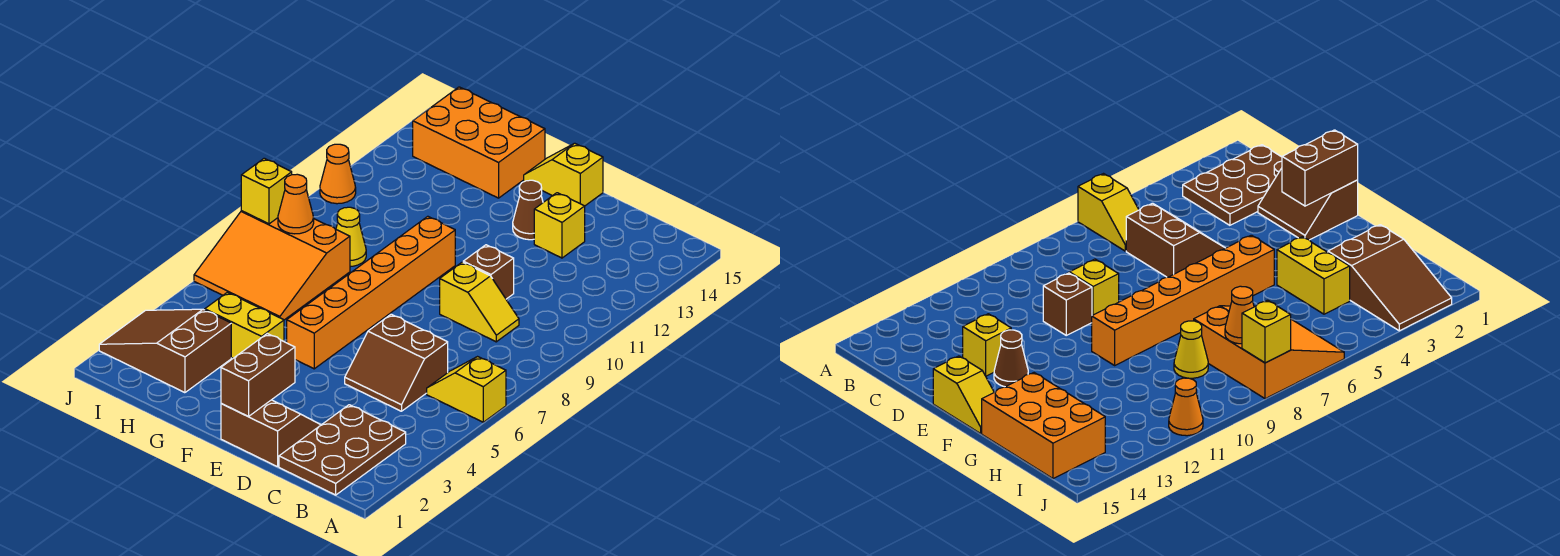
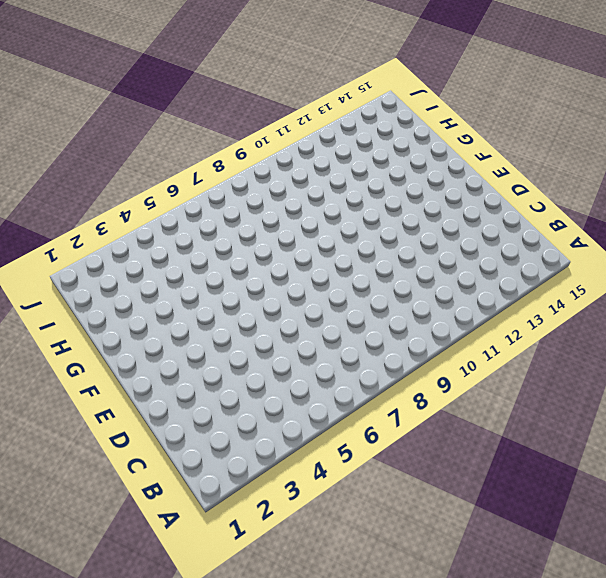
none -> yellow slope A6:B6 level 1 top A
none -> brown plate B1:C3 level 1
none -> brown slope C5:D6 level 1 top 6

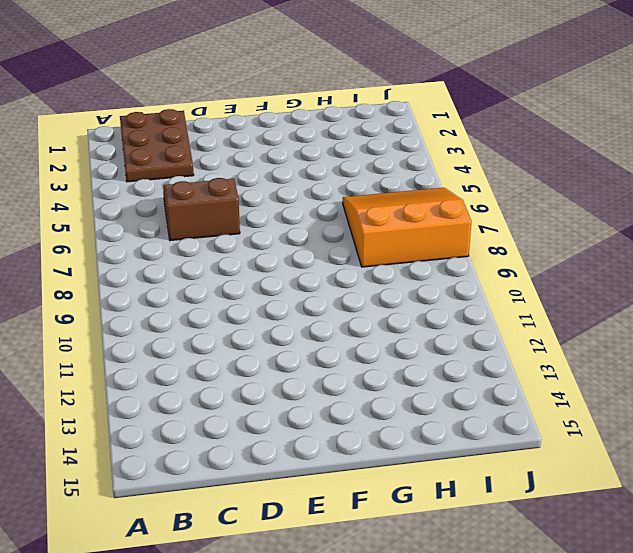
none -> yellow slope A6:B6 level 1 top A
none -> yellow slope C9:D9 level 1 top D
none -> brown slope D1:E2 level 1 top 1

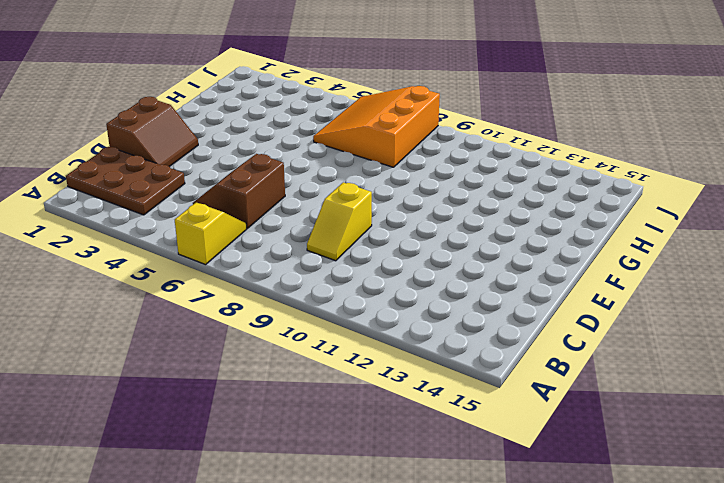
none -> brown brick D10 level 1
none -> yellow brick D13 level 1
none -> brown cone E13 level 1

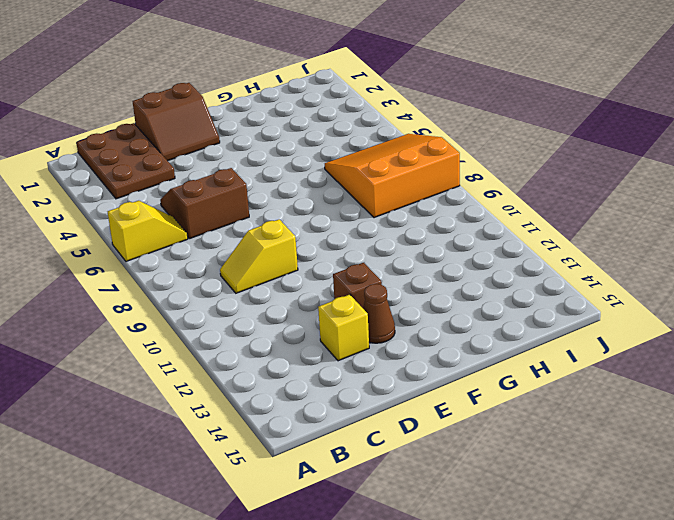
brown brick E12 level 1 -> brown brick D10 level 1
none -> yellow slope E15:F15 level 1 top E
none -> orange brick F5:F10 level 1
none -> yellow brick G4:H4 level 1

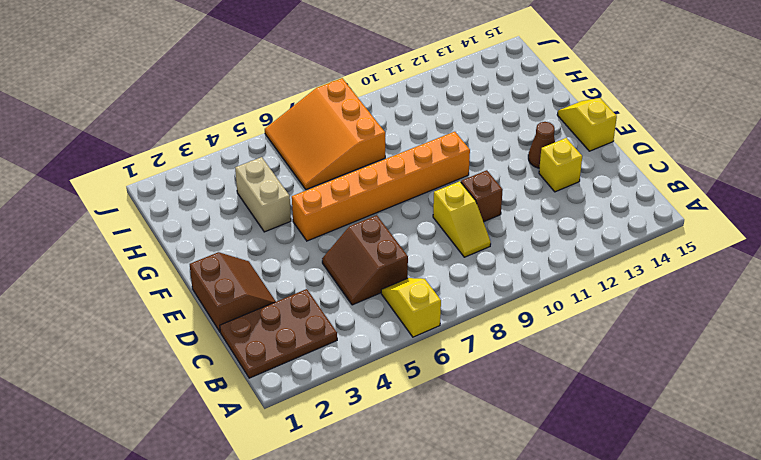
tan brick G4:H4 level 1 -> yellow brick G4:H4 level 1
none -> orange brick G14:I15 level 1
none -> brown slope H2:J3 level 1 top H
none -> yellow cone H9 level 1

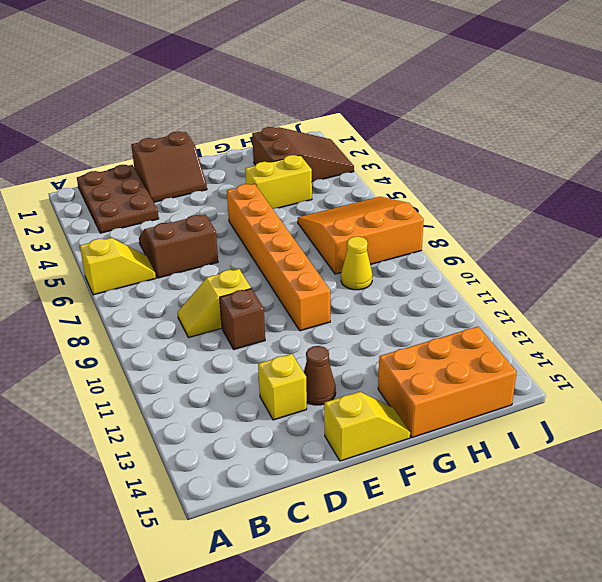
none -> orange cone J11 level 1
none -> brown brick E1:E2 level 2
none -> orange cone I8 level 2

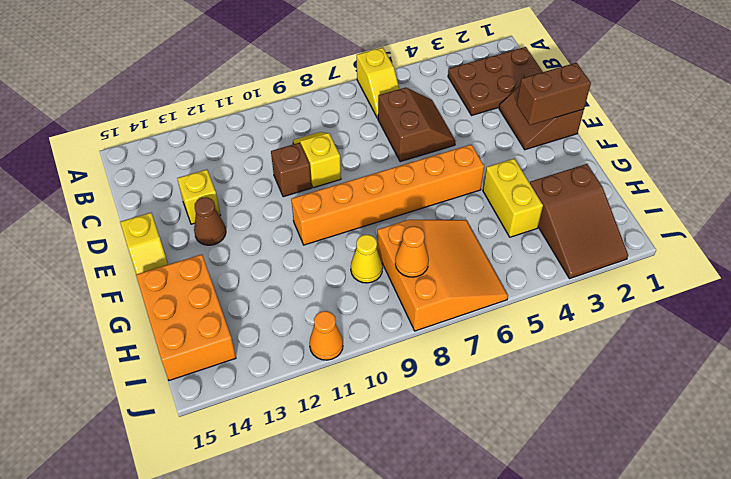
none -> yellow brick J8 level 2

